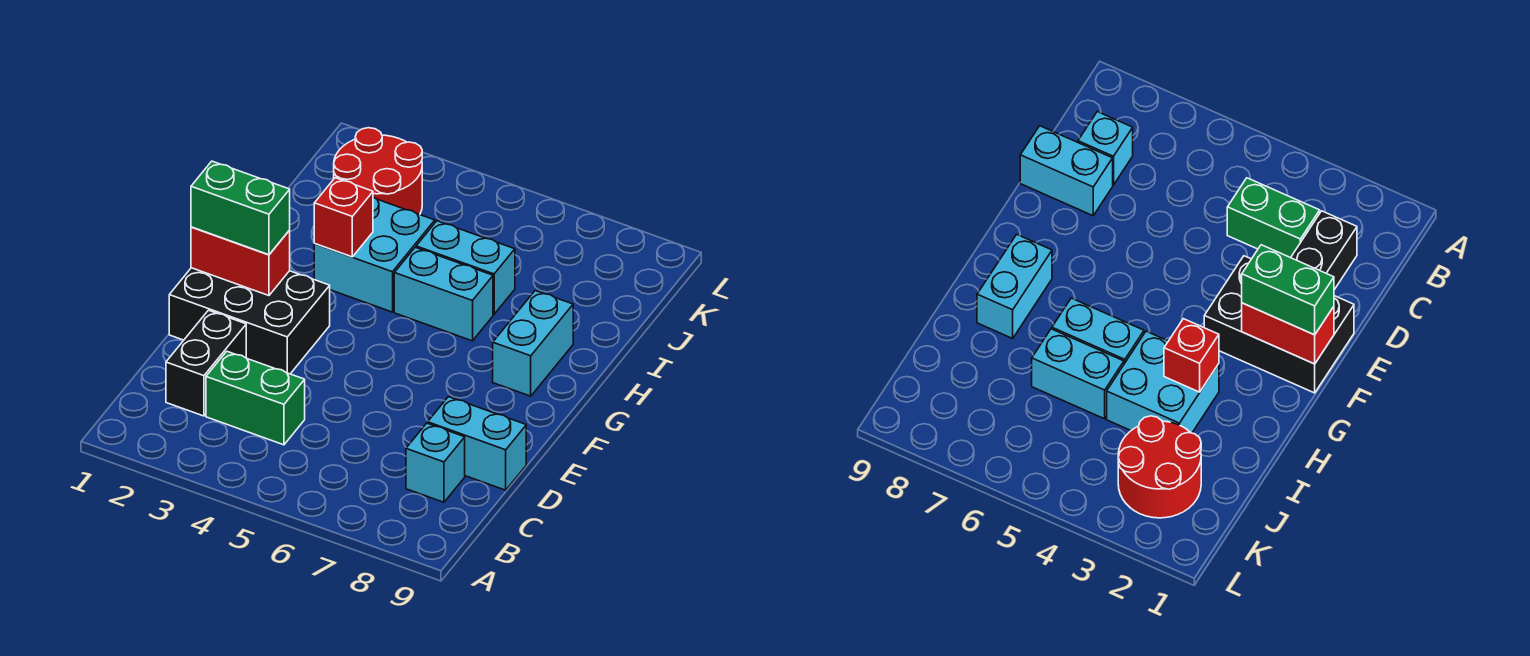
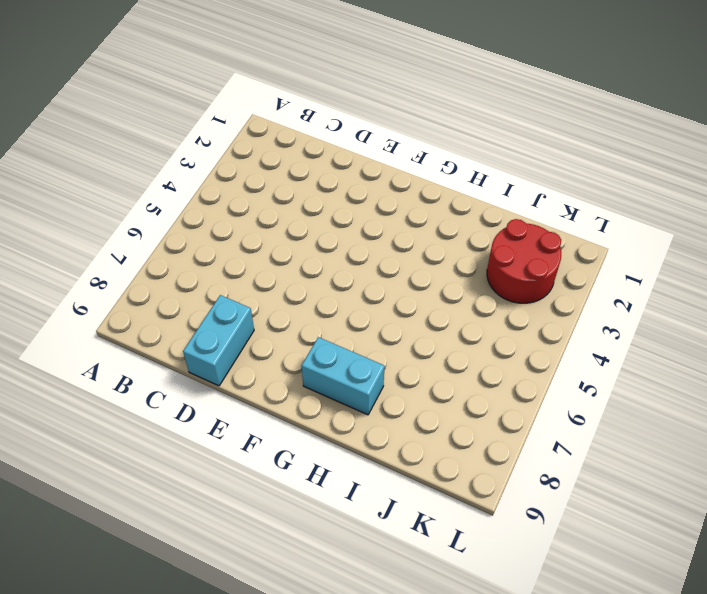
none -> black brick C2:D2 level 1
none -> green brick C3:C4 level 1
none -> cyan brick C8 level 1

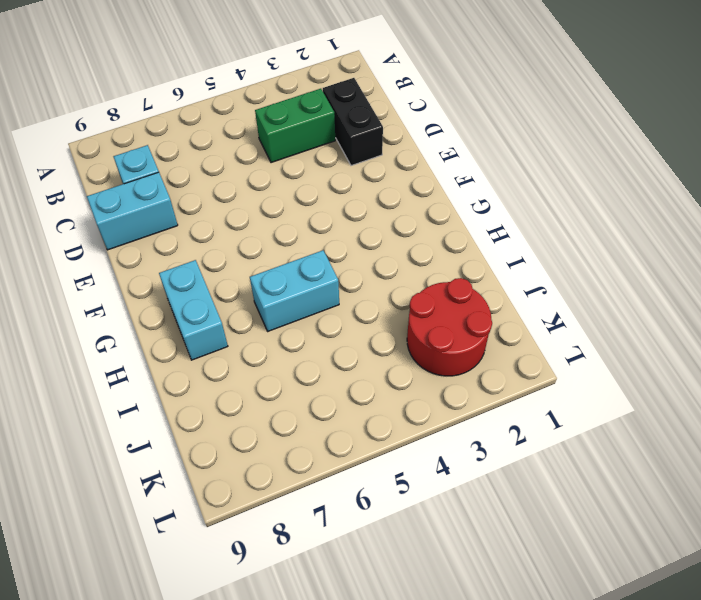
none -> black brick E1:F3 level 1
none -> cyan brick H3:I4 level 1
none -> cyan brick I5:I6 level 1

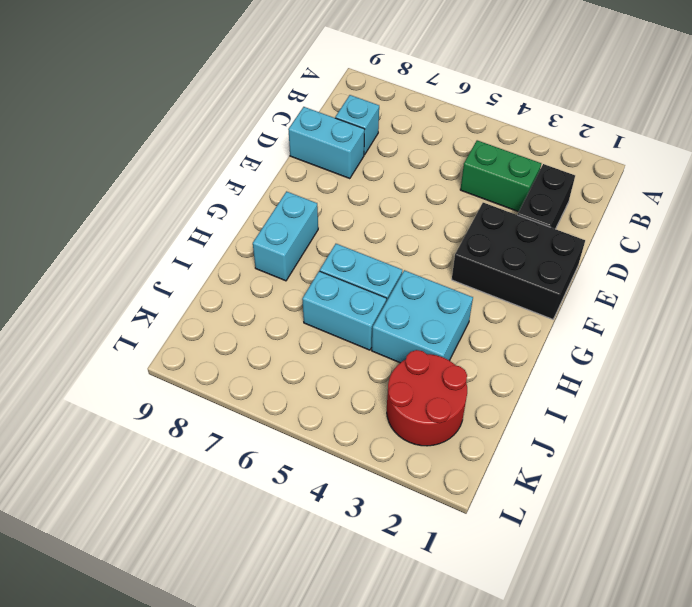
none -> red brick F1:F2 level 2
none -> red brick H3 level 2
none -> green brick F1:F2 level 3

